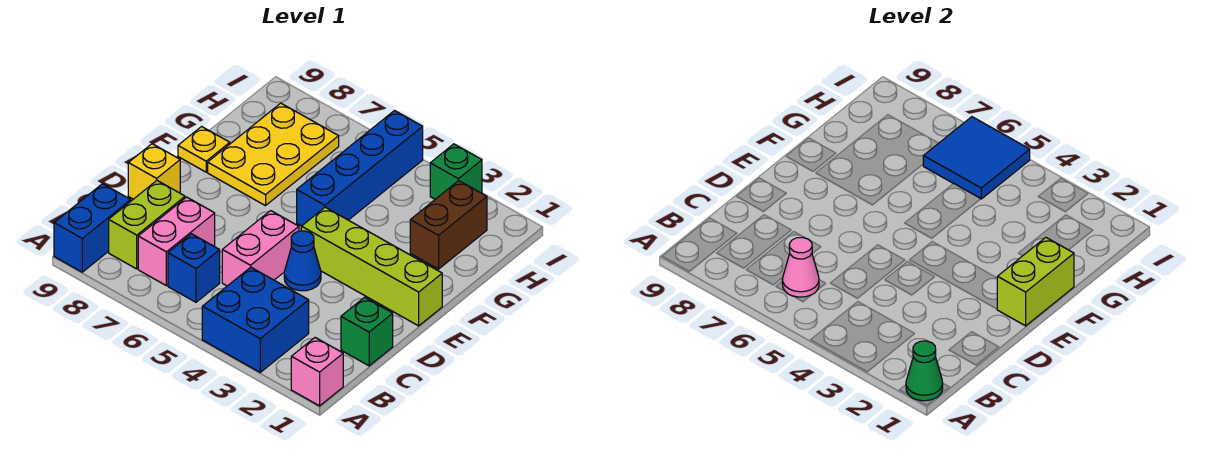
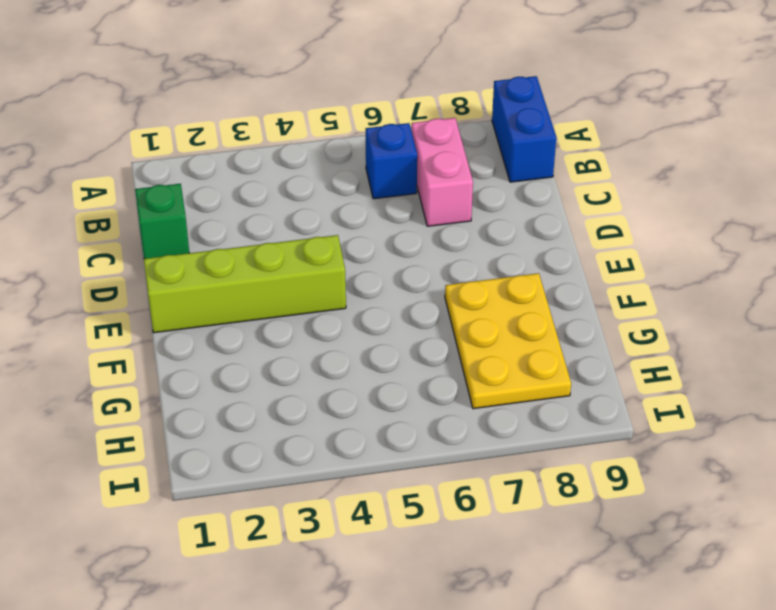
none -> pink brick A1 level 1
none -> blue brick A3:B4 level 1
none -> lime brick B8:C8 level 1

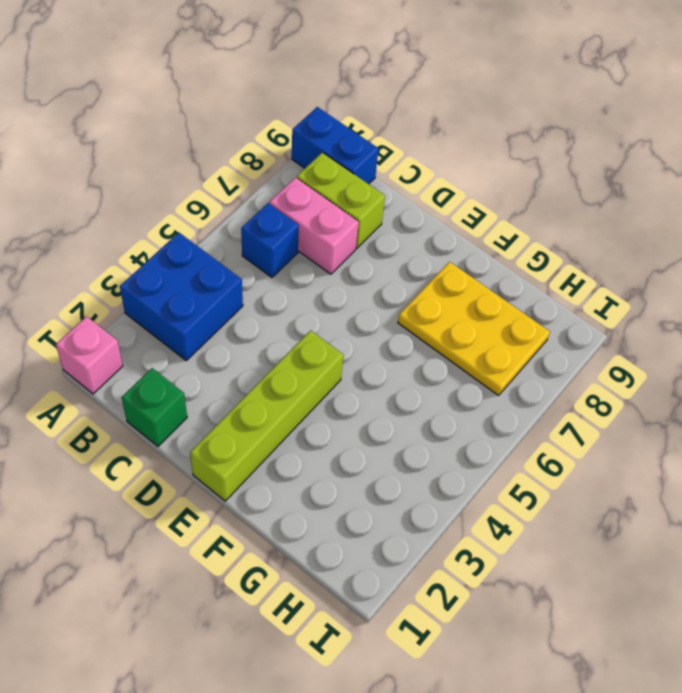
none -> pink brick C5:D5 level 1
none -> blue cone D4 level 1
none -> yellow brick D9 level 1

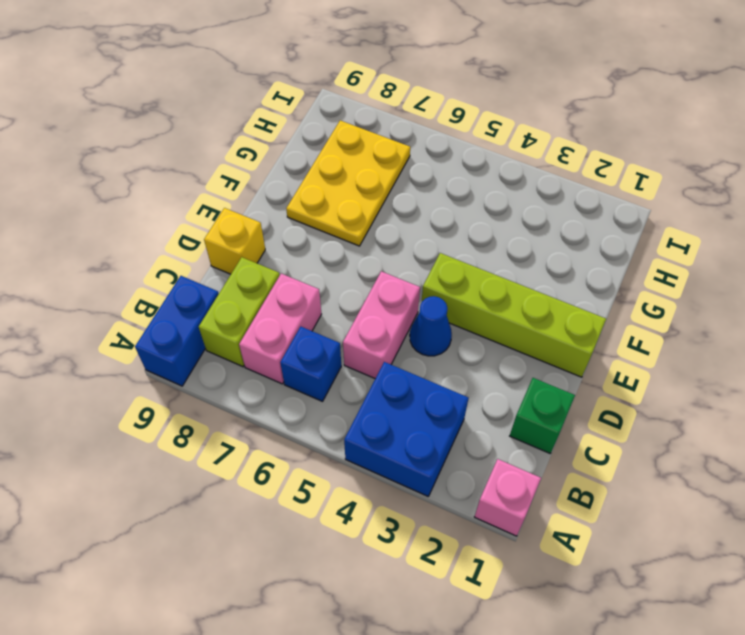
none -> blue brick F5:I5 level 1
none -> yellow plate F9 level 1
none -> brown brick G2:H2 level 1

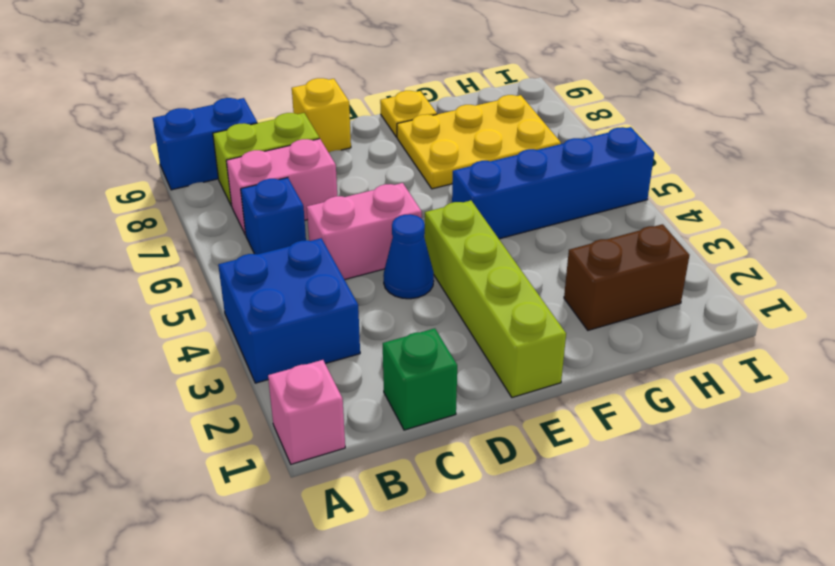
none -> green brick I3 level 1
none -> green cone A1 level 2
none -> pink cone B6 level 2

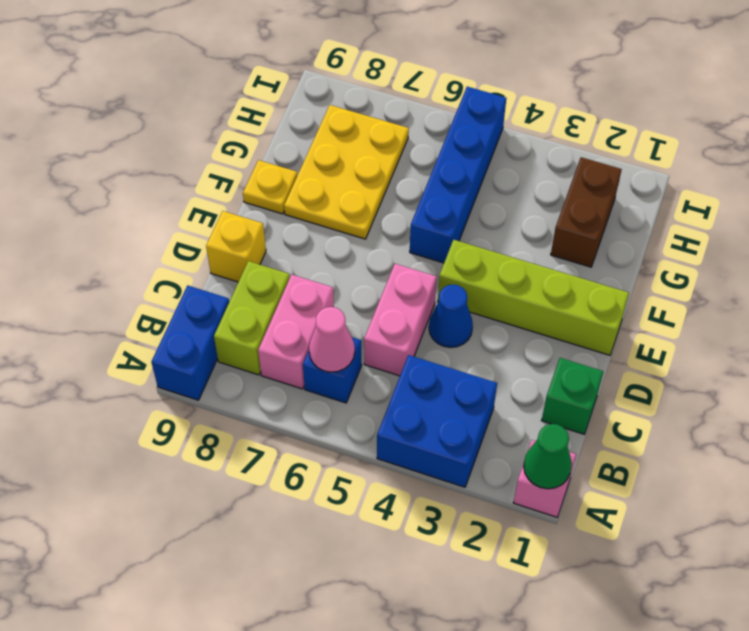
none -> green brick I3 level 1
none -> lime brick E1:F1 level 2
none -> blue tile H5:I6 level 2

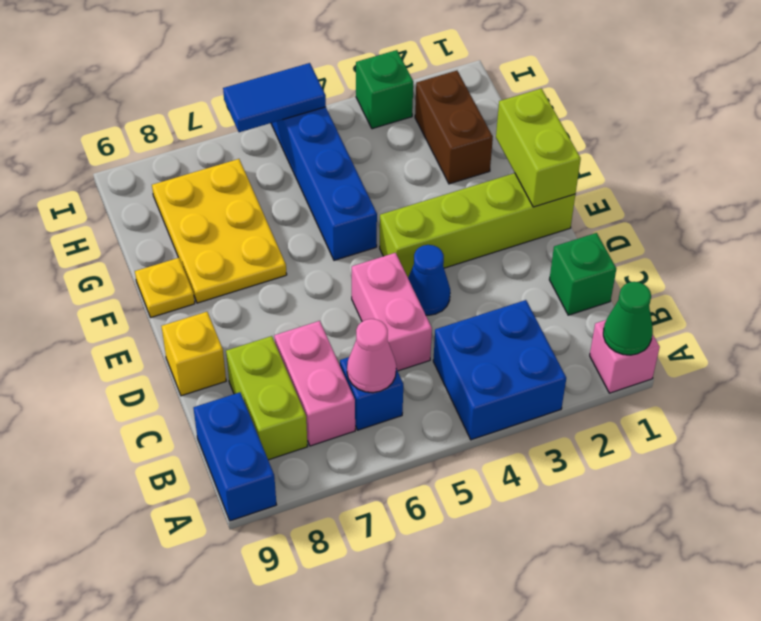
blue tile I5:I6 level 2 -> blue tile H5:I6 level 2

